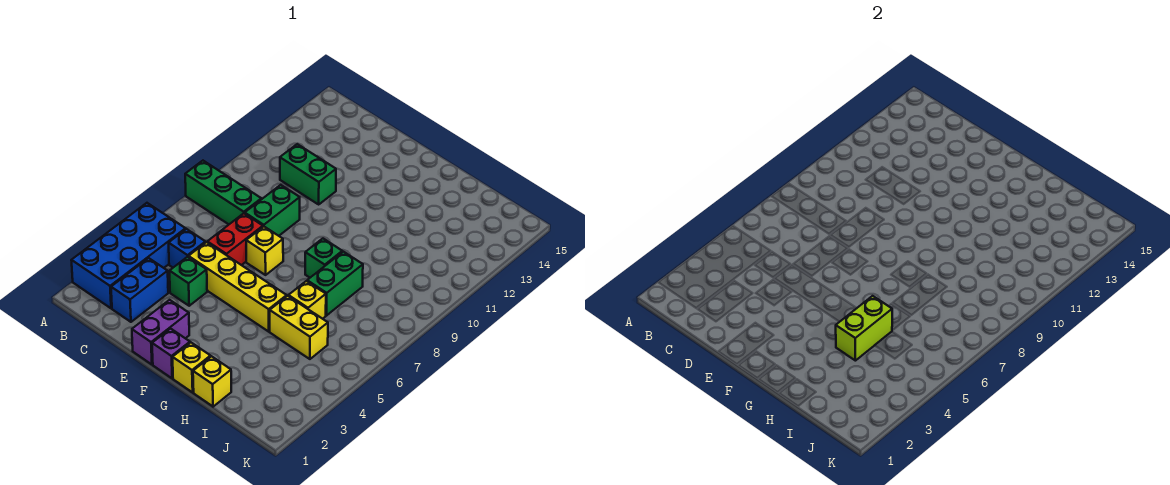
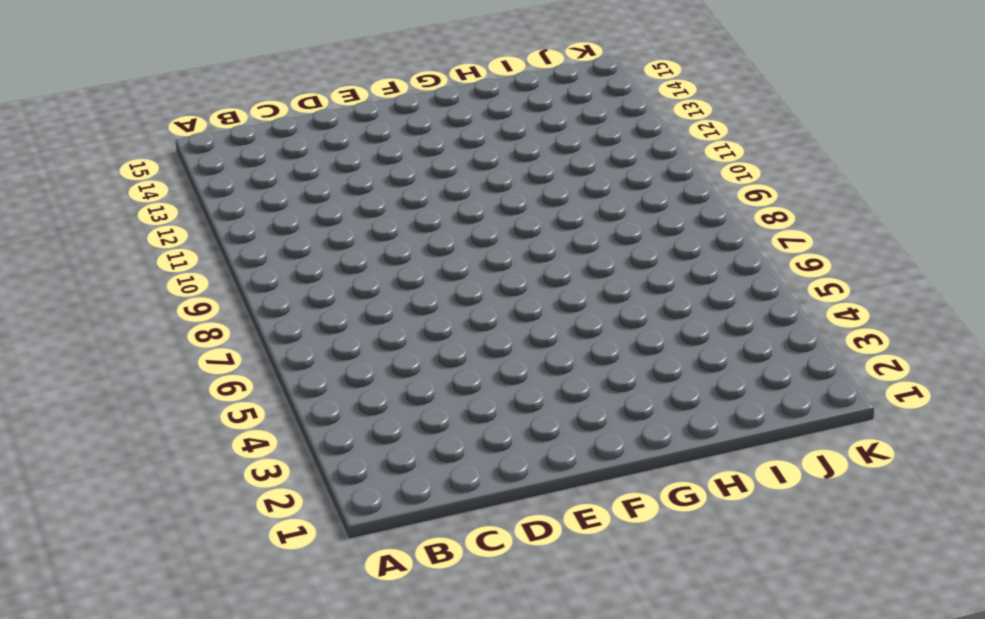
none -> blue brick A2:B5 level 1
none -> green brick A8:C8 level 1
none -> blue brick C2:C3 level 1

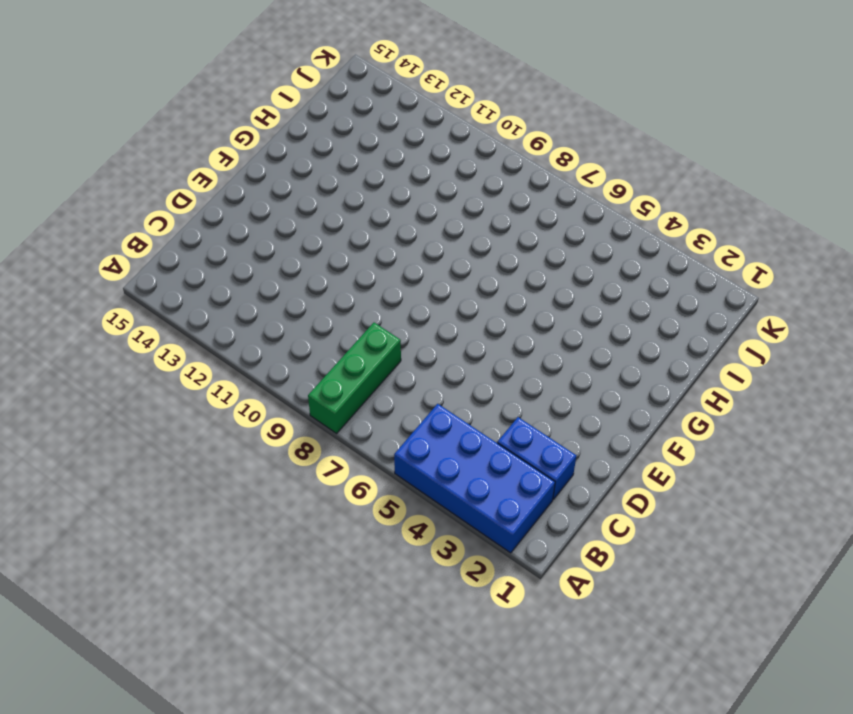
none -> blue brick C5 level 1
none -> green brick C11:D11 level 1
none -> green brick D4 level 1

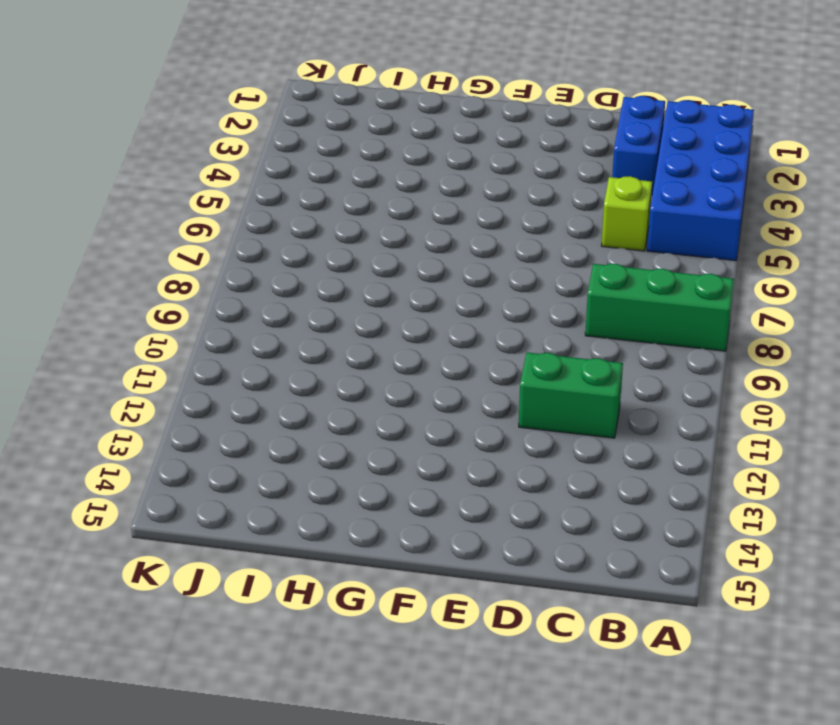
lime brick C5 level 1 -> blue brick C5 level 1
none -> green brick D4 level 1
none -> yellow brick D5:G5 level 1
none -> red brick D6:D7 level 1

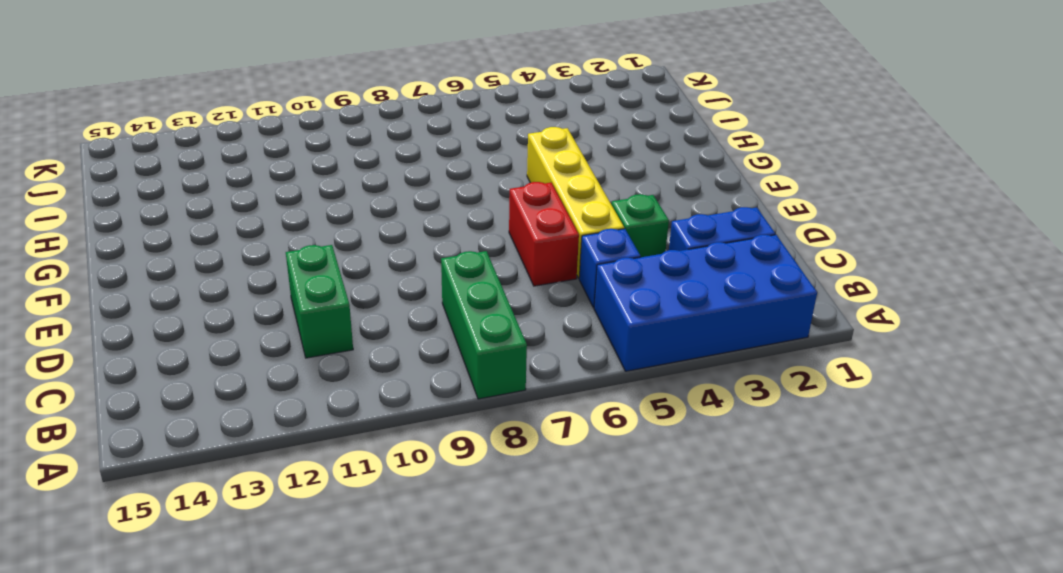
red brick D6:E6 level 1 -> red brick D6:D7 level 1
none -> green brick D8:D9 level 1
none -> purple brick E1:E2 level 1
none -> yellow brick E7 level 1

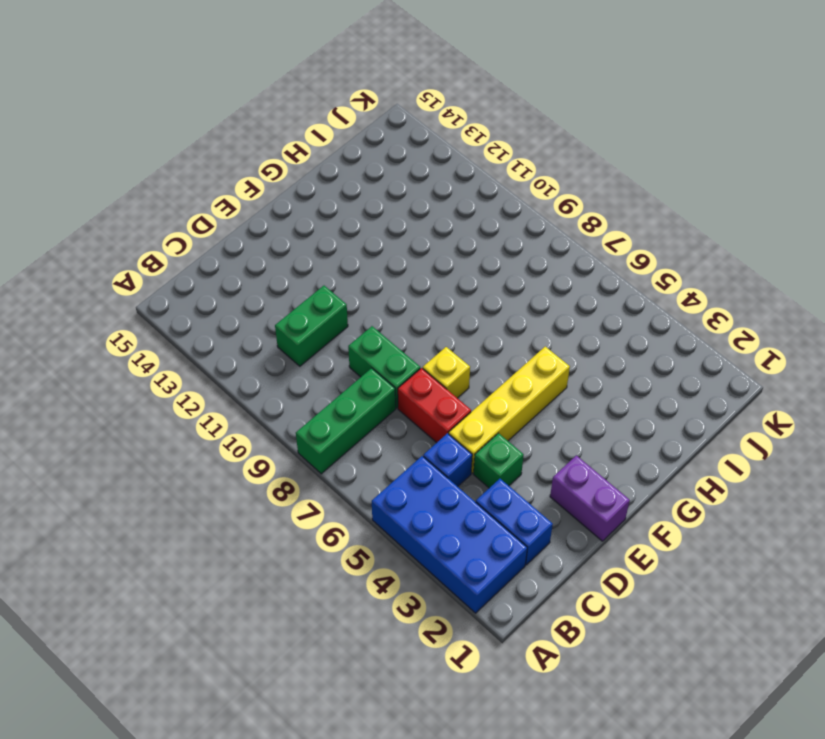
none -> purple brick F1 level 1
none -> yellow brick G1 level 1
none -> green brick G8 level 1

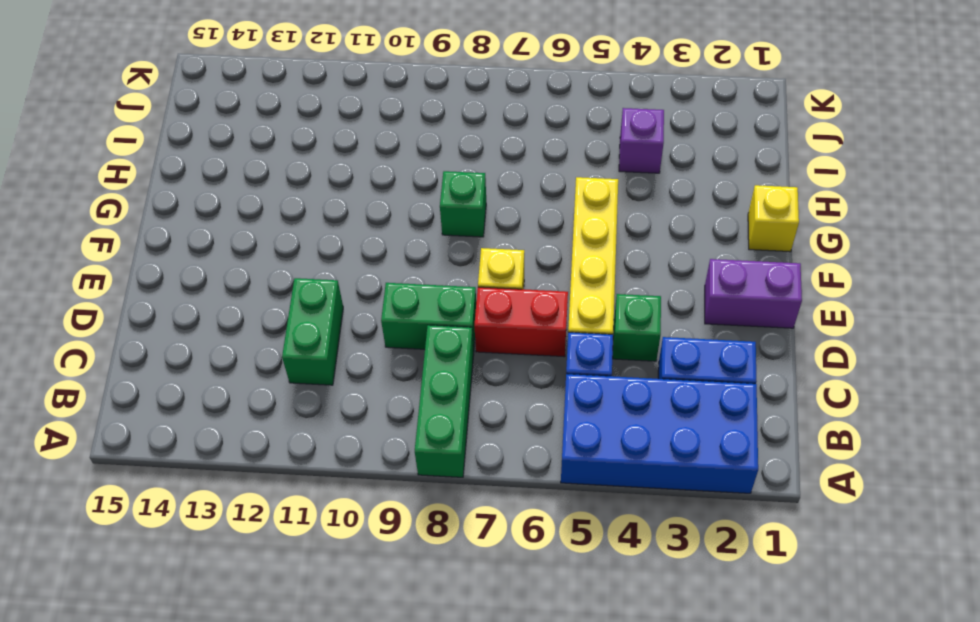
purple brick I4 level 1 -> purple brick F1 level 1
none -> yellow brick H1 level 1
none -> yellow brick H5:I5 level 1
none -> yellow brick H6 level 1

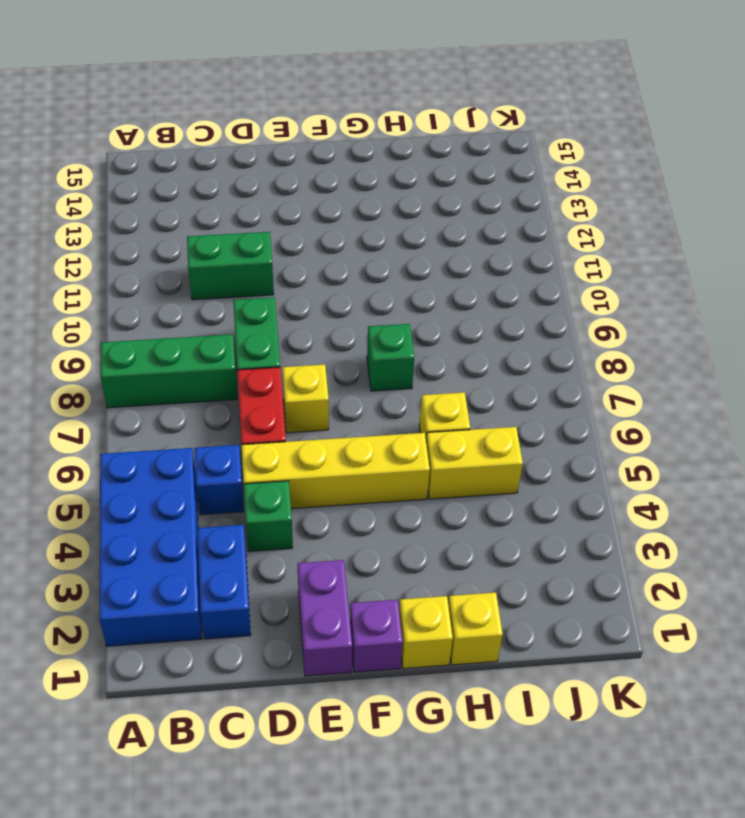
none -> green brick H7:H8 level 1
none -> lime brick H4:H5 level 2

